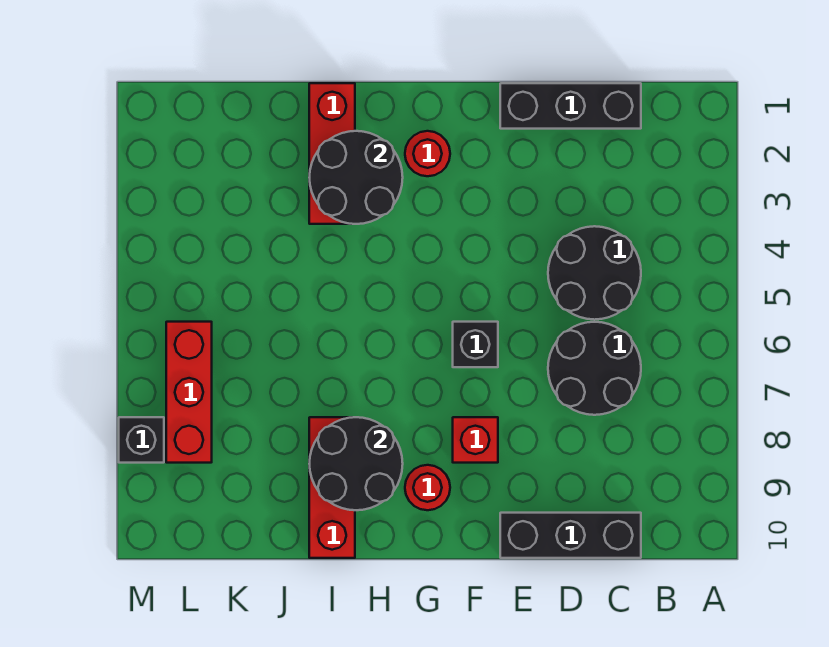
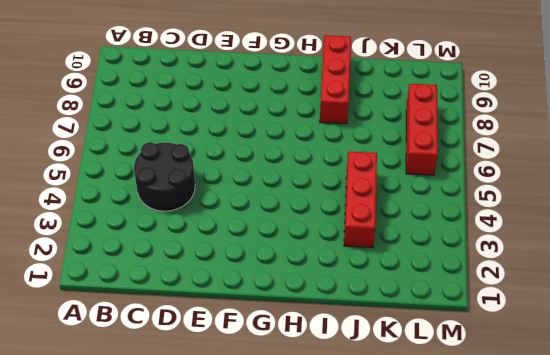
red brick J3:J5 level 1 -> red brick I1:I3 level 1
none -> black brick C1:E1 level 1
none -> black round brick C6:D7 level 1
none -> black brick C10:E10 level 1

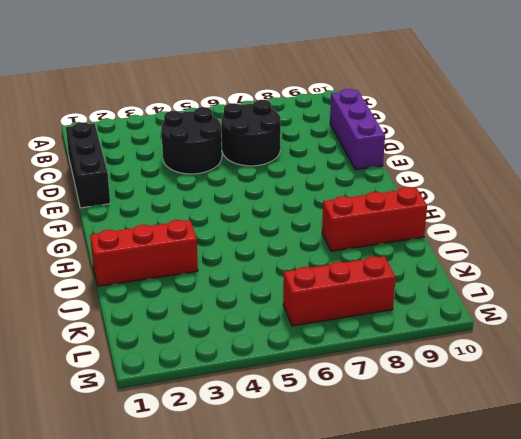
purple brick C10:E10 level 1 -> black brick C10:E10 level 1
none -> black brick F6 level 1
none -> red brick F8 level 1
none -> red round brick G2 level 1

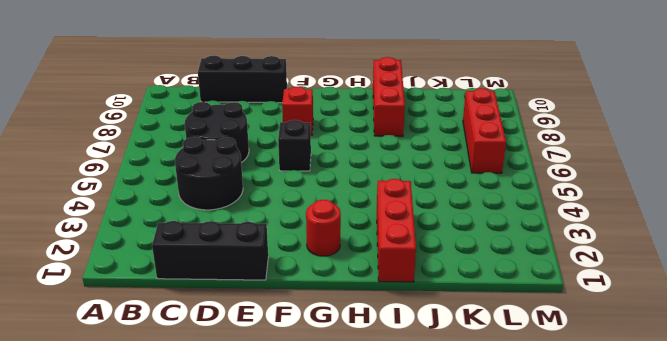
none -> red round brick G9 level 1
none -> black brick M8 level 1
none -> black round brick H2:I3 level 2

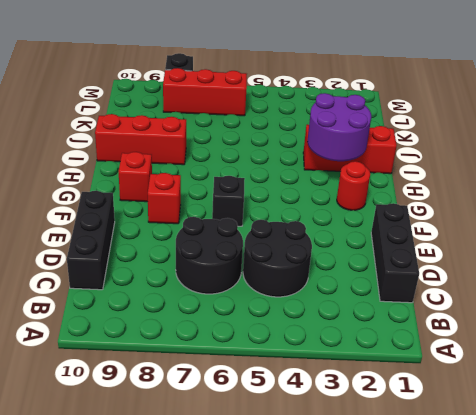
red brick G9 level 1 -> red round brick G9 level 1
purple round brick H2:I3 level 2 -> black round brick H2:I3 level 2
none -> black round brick H8:I9 level 2

